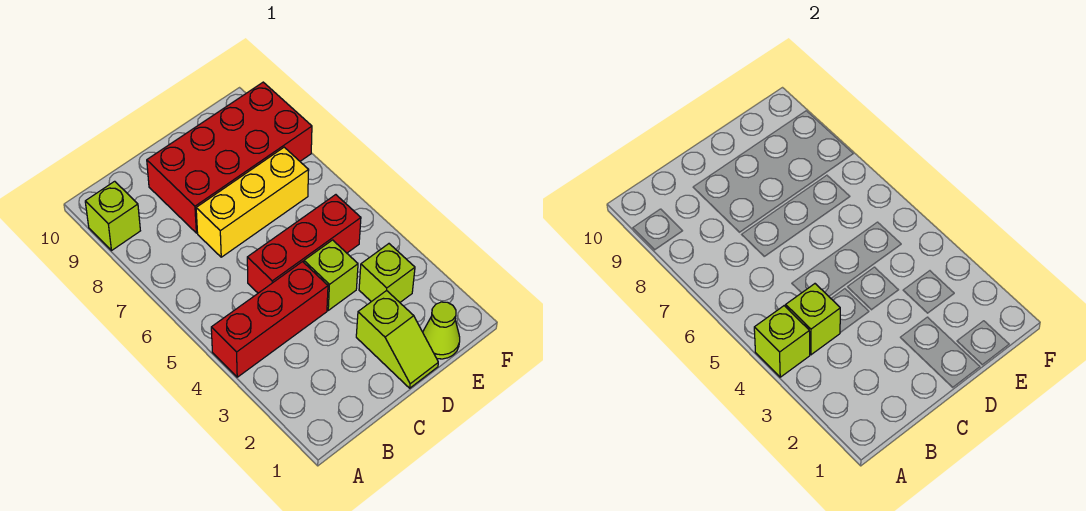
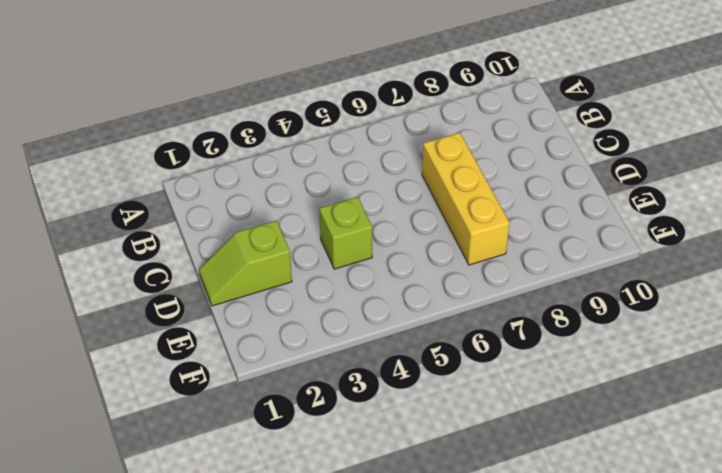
none -> red brick A4:C4 level 1
none -> lime brick A9 level 1

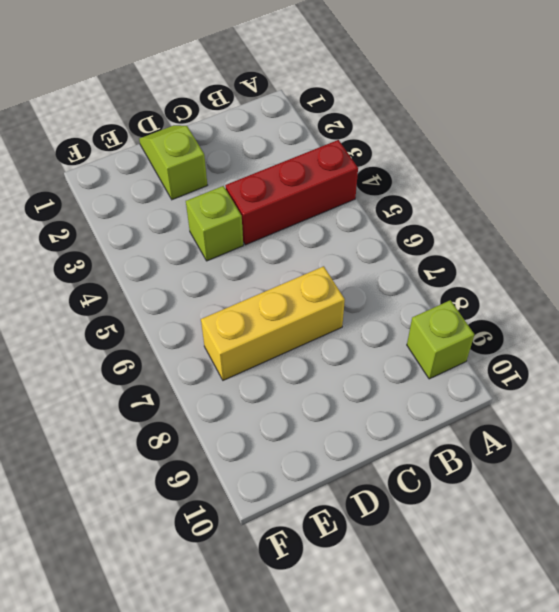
none -> red brick C5:E5 level 1
none -> red brick C8:F9 level 1

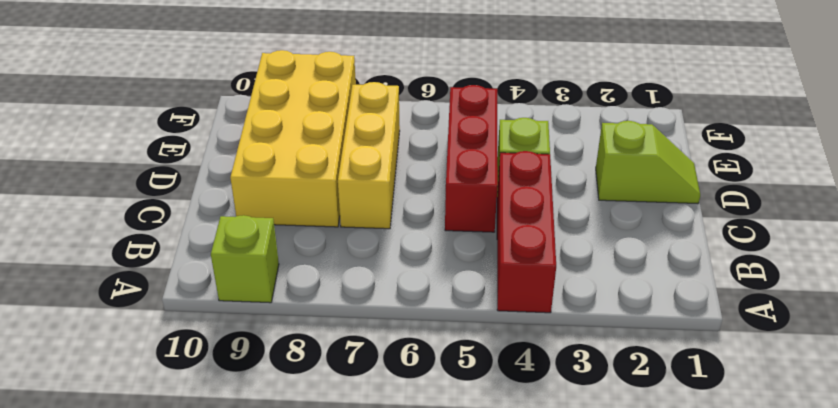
yellow brick C8:F9 level 1 -> red brick C8:F9 level 1
none -> lime cone E1 level 1
none -> lime brick E3 level 1

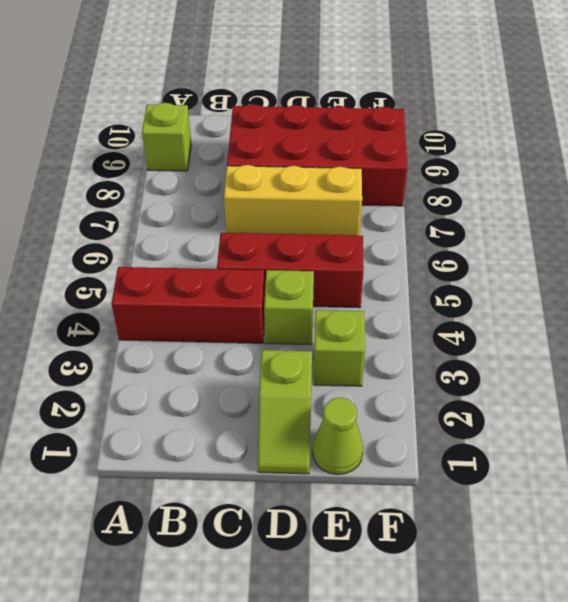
none -> lime brick A4 level 2
none -> lime brick B4 level 2

